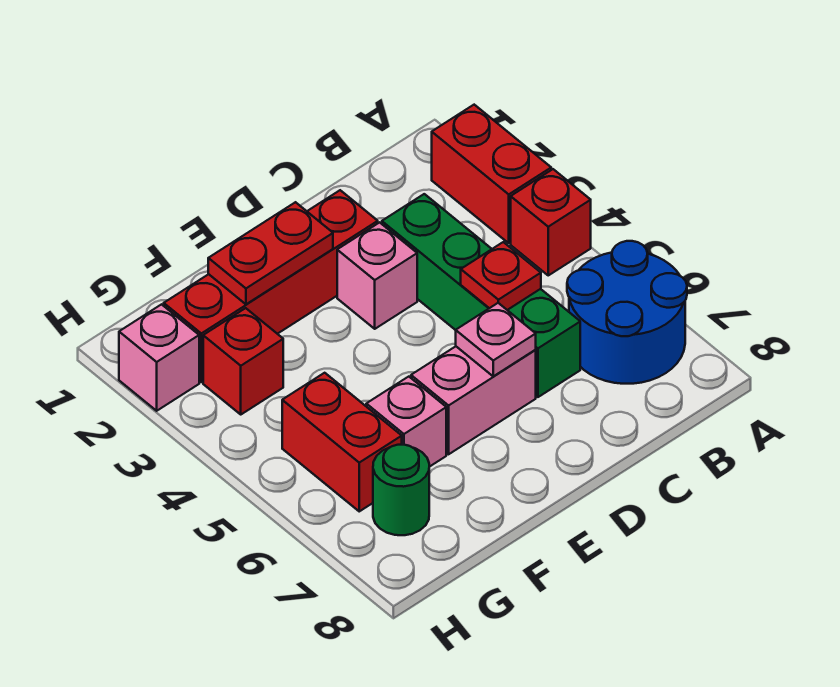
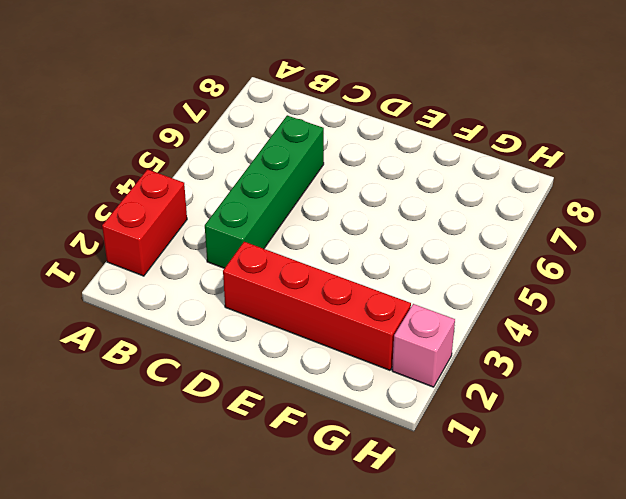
none -> red brick A4 level 1
none -> blue round brick A6:B7 level 1
none -> pink brick D3 level 1

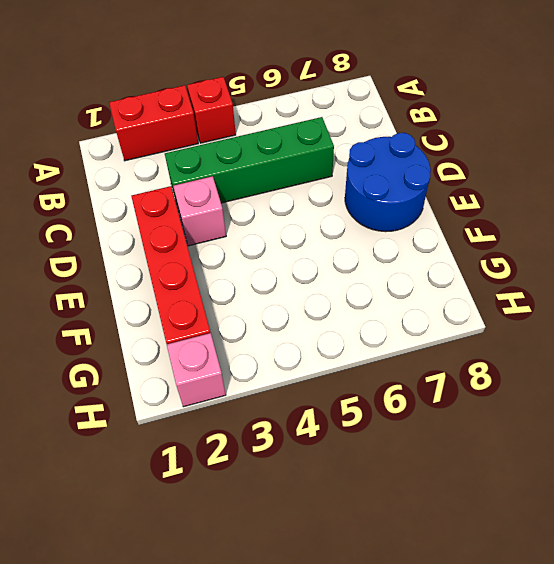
blue round brick D7:E8 level 1 -> blue round brick A6:B7 level 1
none -> pink brick D6:E6 level 1
none -> pink brick F6 level 1
none -> red brick G3 level 1

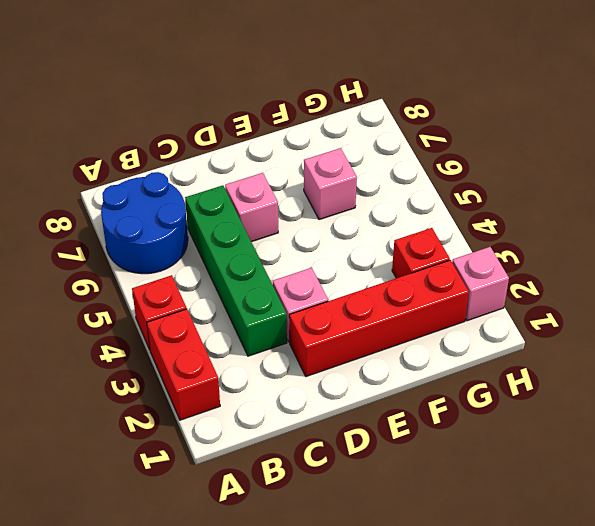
pink brick D6 level 1 -> pink brick D6:E6 level 1
none -> red brick G5:G6 level 1
none -> green round brick G7 level 1
none -> red plate C5 level 2

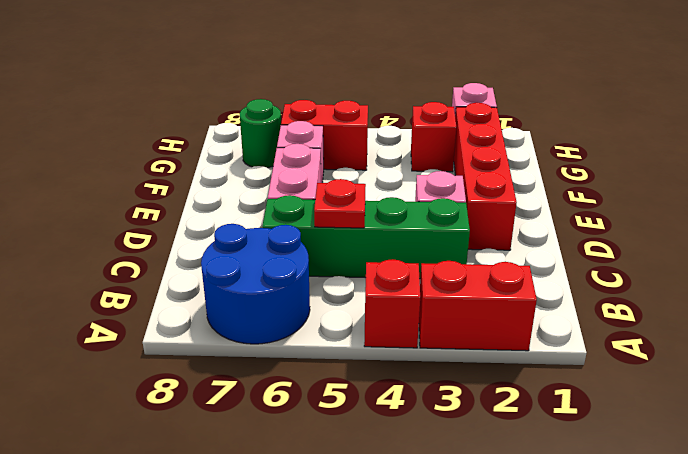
none -> pink plate D6 level 2
none -> red plate E2:F2 level 2

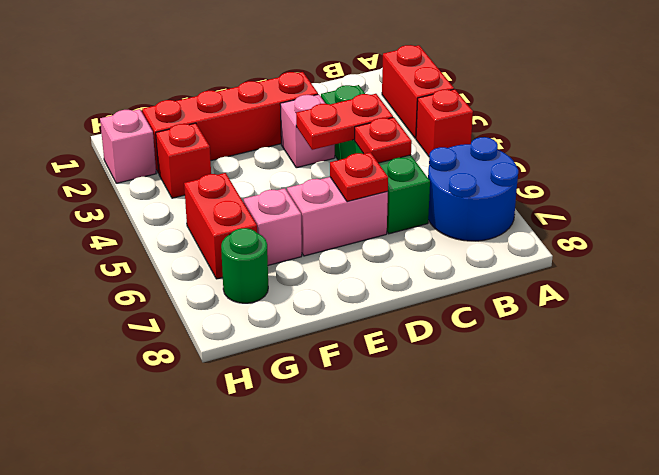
red plate C4:D4 level 2 -> red plate E2:F2 level 2
red plate D6 level 2 -> pink plate D6 level 2

